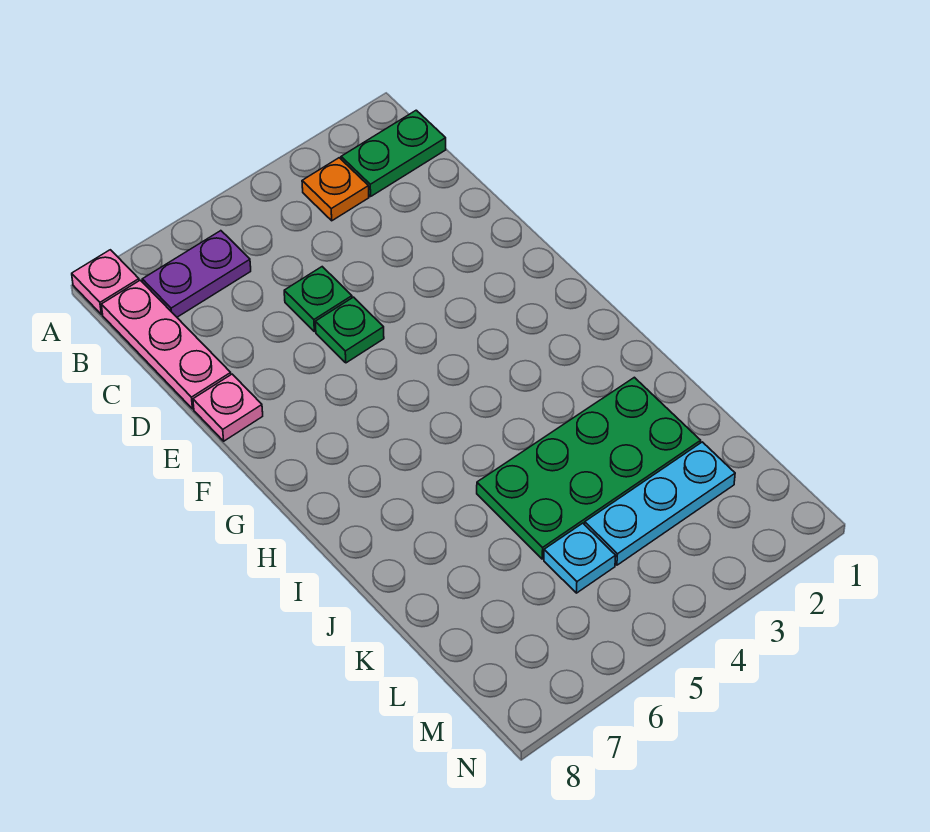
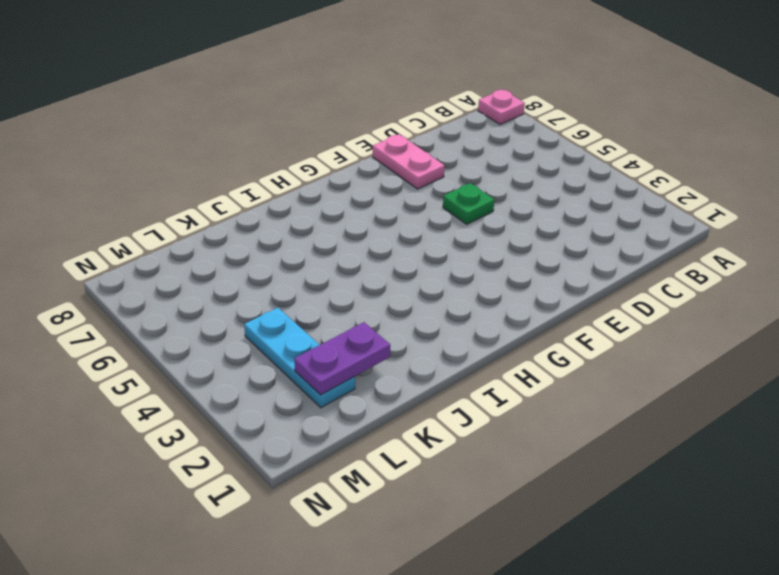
pink plate E7:E8 level 1 -> pink plate E8 level 1
purple plate K2:L2 level 2 -> purple plate B6:B7 level 1
none -> green plate B1:B2 level 1
none -> orange plate B3 level 1

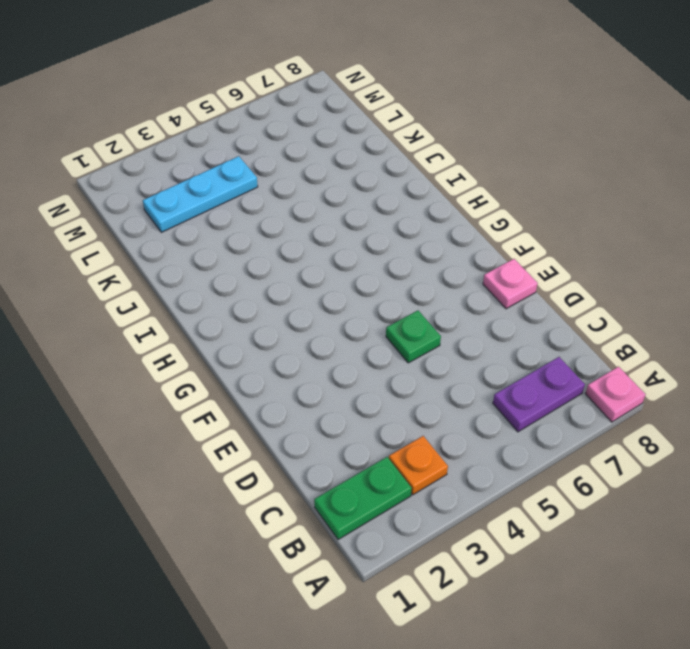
none -> pink plate B8:D8 level 1
none -> green plate D5 level 1

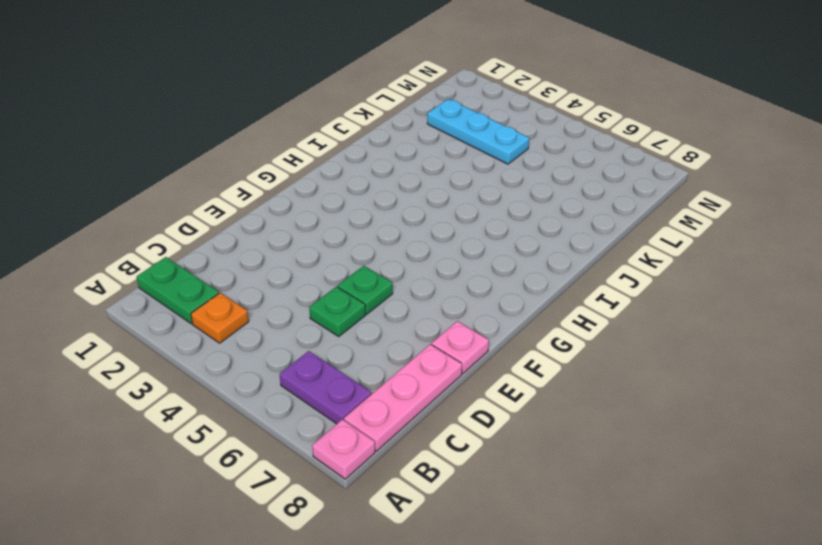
none -> green plate J2:K5 level 1
none -> cyan plate L5 level 1

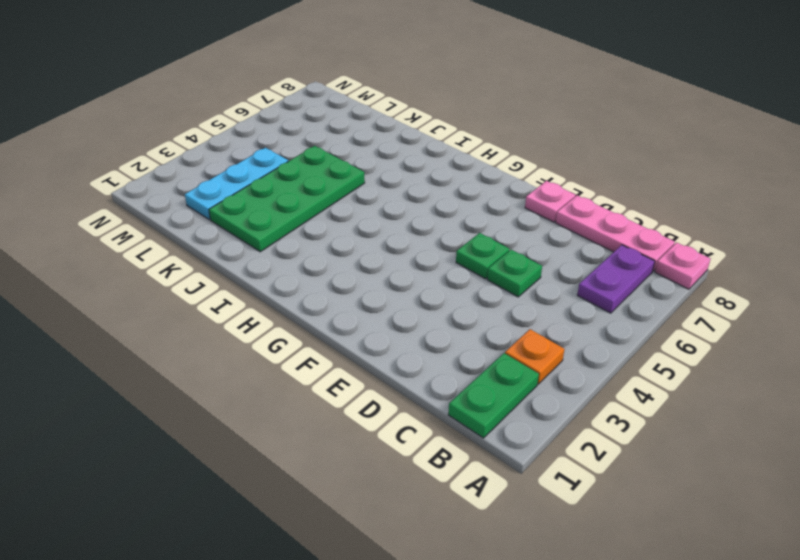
none -> cyan plate L5 level 1

